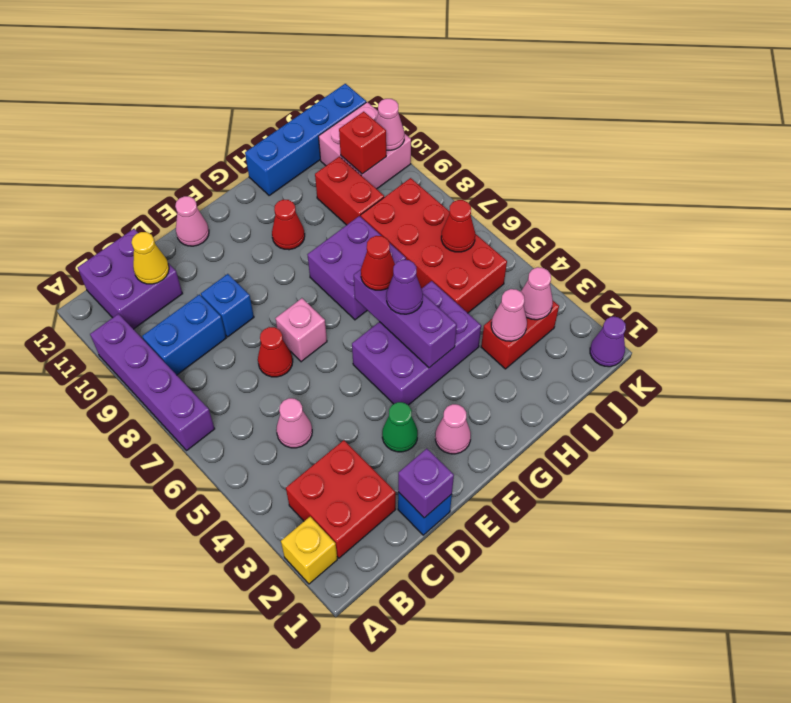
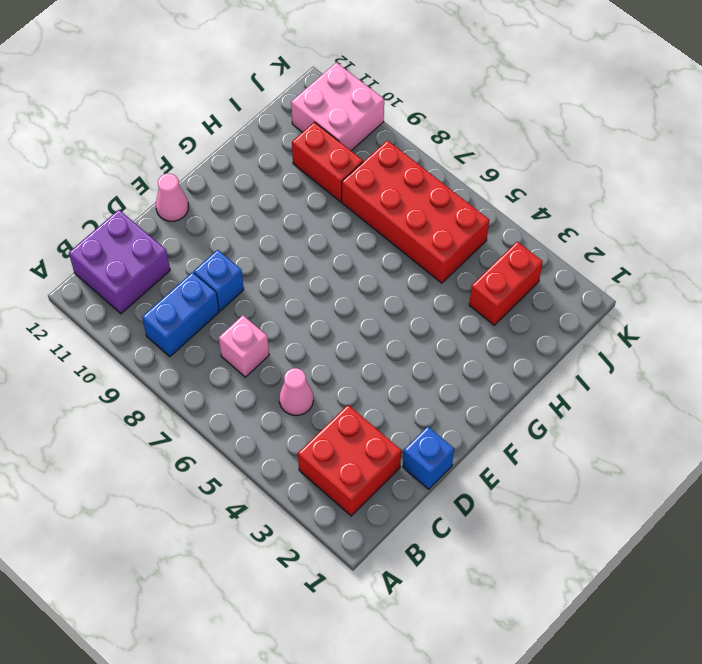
pink brick C7 level 1 -> pink brick E7 level 1
none -> yellow brick A2 level 1
none -> purple brick A7:A10 level 1
none -> red cone D7 level 1
none -> green cone E3 level 1

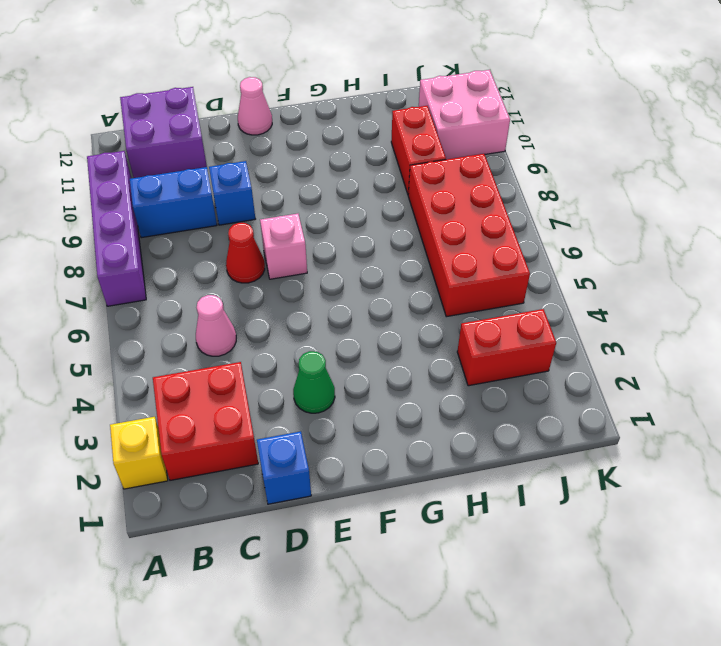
none -> pink cone F2 level 1
none -> purple brick F4:H5 level 1
none -> purple brick G7:H8 level 1
none -> red cone G10 level 1

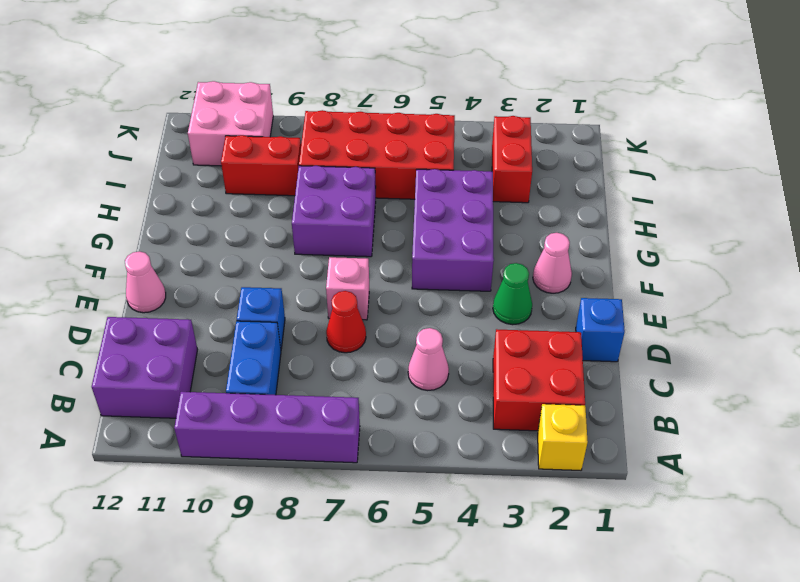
none -> red cone G10 level 1
none -> blue brick H12:K12 level 1
none -> purple cone K1 level 1
none -> yellow cone C11 level 2

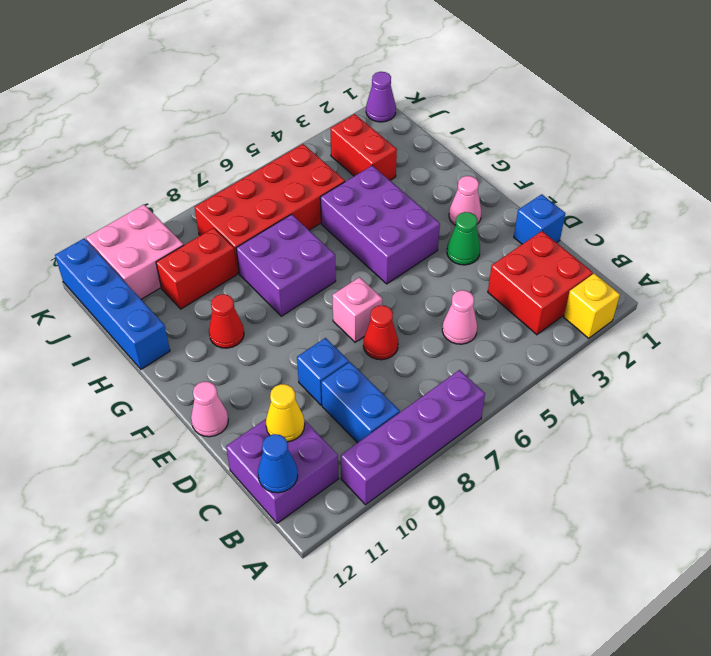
blue cone B12 level 2 -> none
none -> purple brick D1 level 2
none -> purple brick G4:G6 level 2
none -> pink cone I3 level 2
none -> pink cone J3 level 2

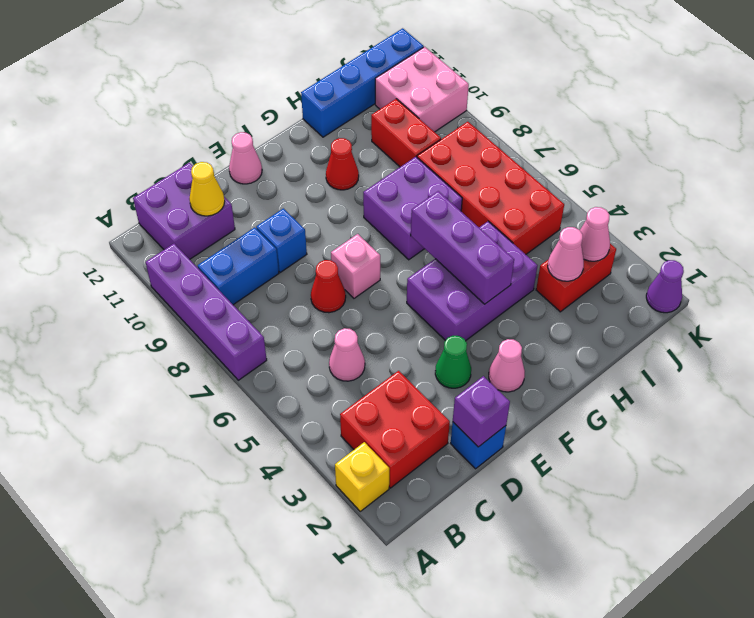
none -> red cone J6 level 2
none -> red brick J10 level 2
none -> pink cone K10 level 2
none -> purple cone G5 level 3

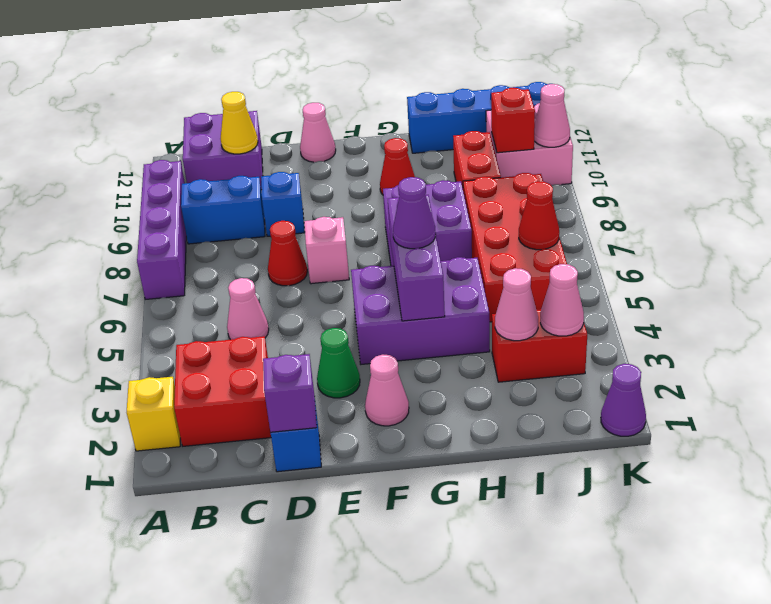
none -> red cone G6 level 3

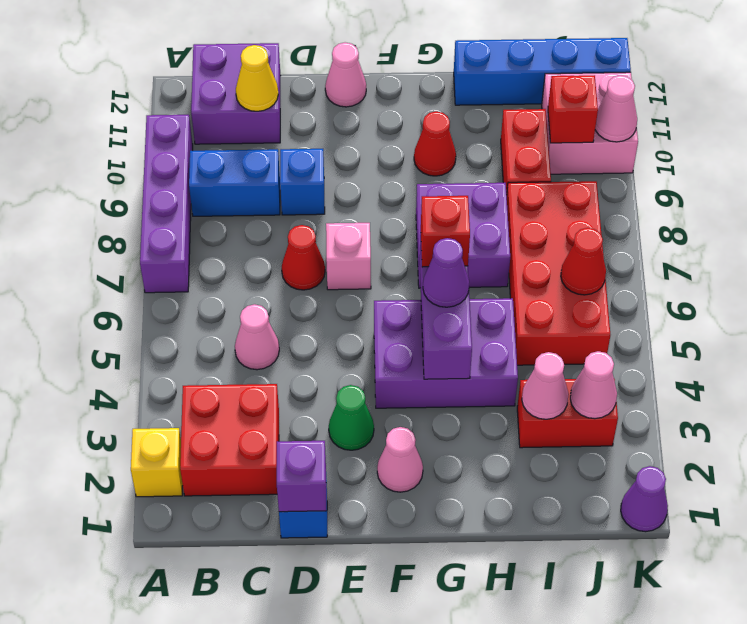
red brick G6 level 3 -> red cone G6 level 3

